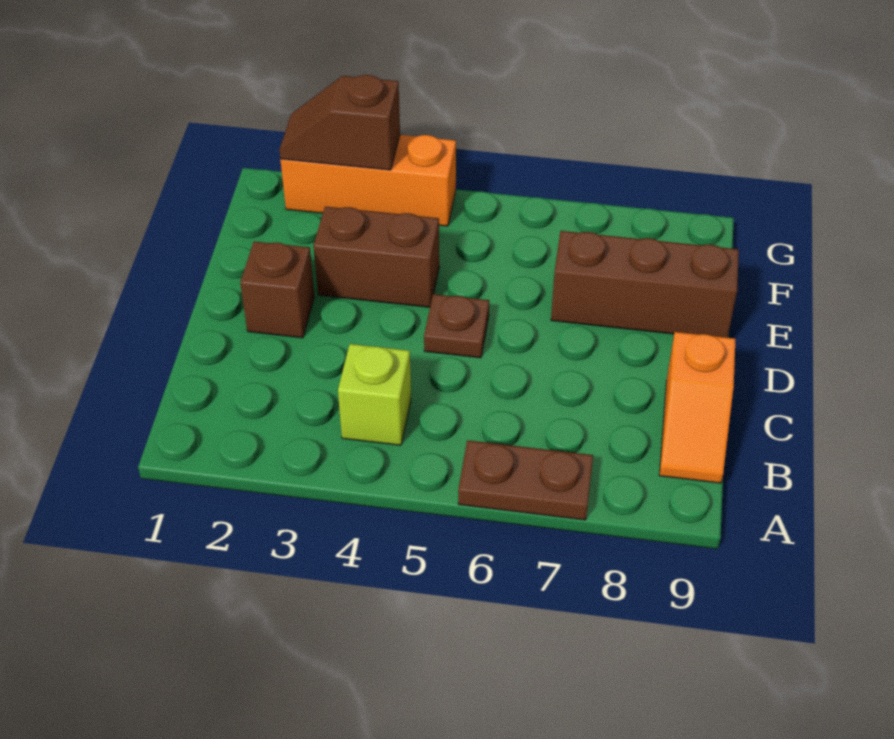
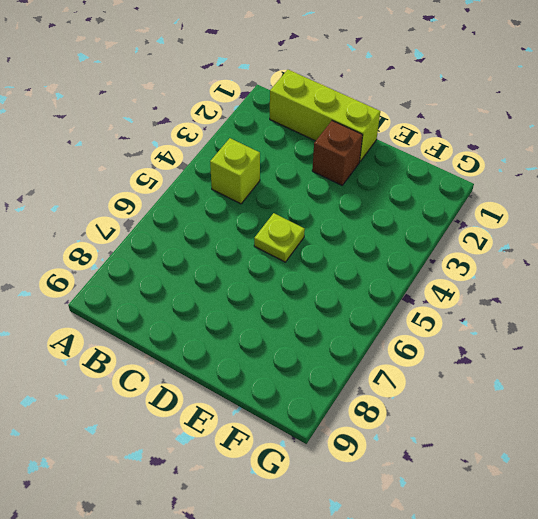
lime brick B1:D1 level 1 -> none
lime plate D5 level 1 -> brown plate D5 level 1
none -> brown plate A6:A7 level 1
none -> orange slope B9:C9 level 1 top C

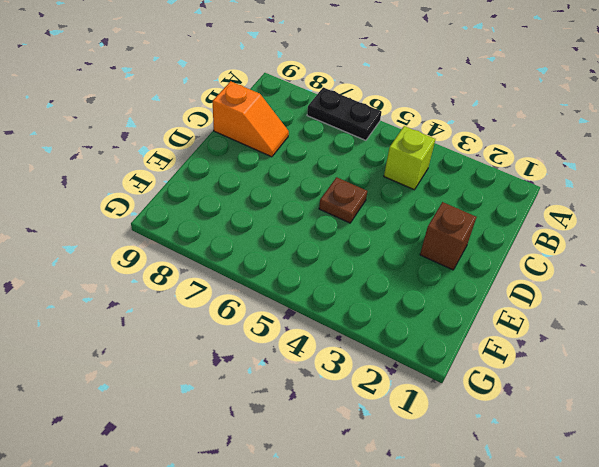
black plate A6:A7 level 1 -> brown plate A6:A7 level 1
orange slope C8:C9 level 1 top 9 -> orange slope B9:C9 level 1 top C
none -> brown brick E3:E4 level 1
none -> brown brick E7:E9 level 1

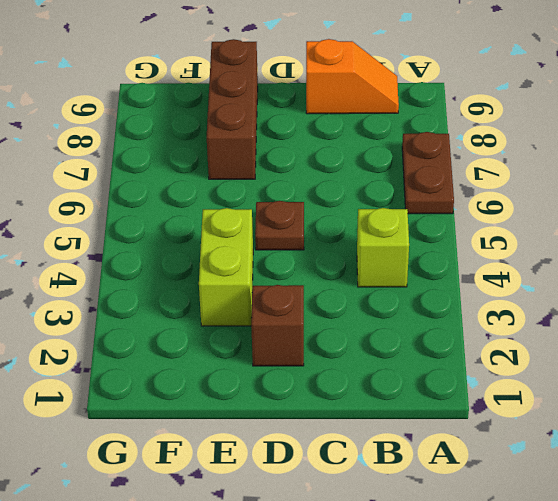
lime brick E3:E4 level 1 -> brown brick E3:E4 level 1
none -> orange brick G2:G4 level 1
none -> brown slope G2:G3 level 2 top 3

